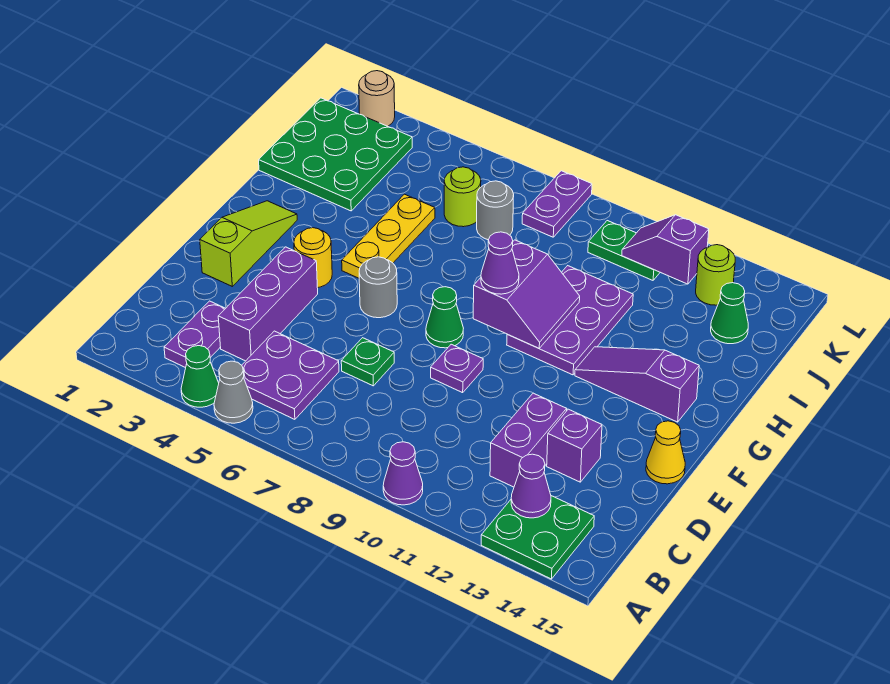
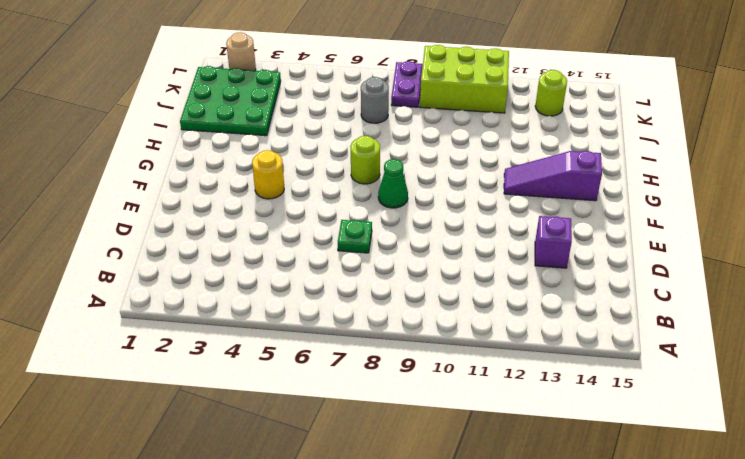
lime round brick G7 level 1 -> lime round brick J6 level 1
lime brick K9:L11 level 1 -> green plate K10:K11 level 1
none -> green cone A4 level 1
none -> grey cone A5 level 1
none -> purple cone A10 level 1
none -> green plate A13:B14 level 1

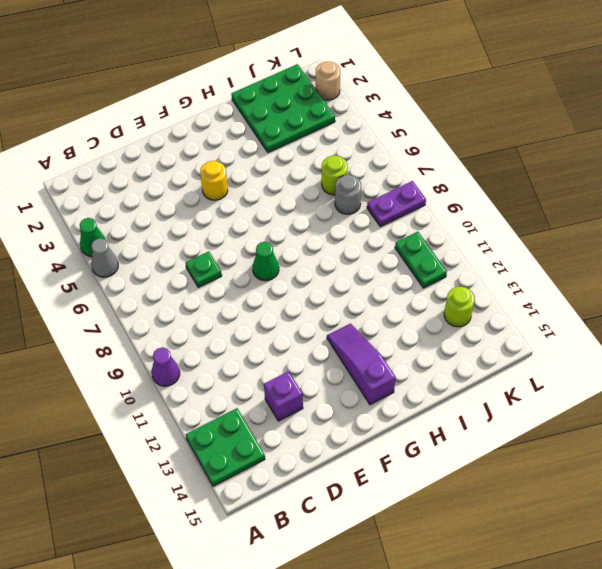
none -> purple plate B3:C3 level 1
none -> purple plate B5:C6 level 1
none -> purple brick C4:E4 level 1
none -> purple brick C12:D12 level 1

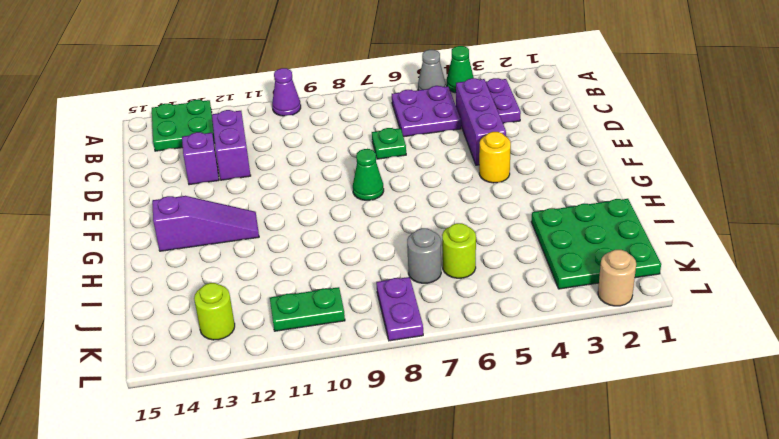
none -> lime slope E2:G2 level 1 top E
none -> purple plate E9 level 1
none -> yellow cone E15 level 1
none -> grey round brick F6 level 1

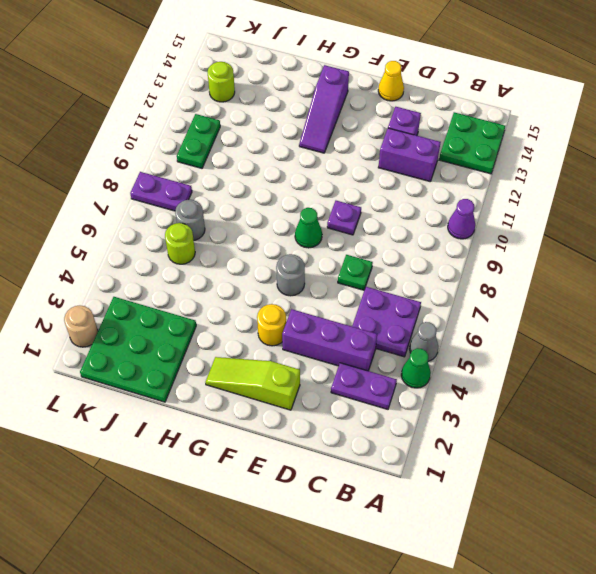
none -> yellow plate G5:I5 level 1
none -> purple plate G10:I11 level 1
none -> green cone J14 level 1
none -> purple cone B13 level 2

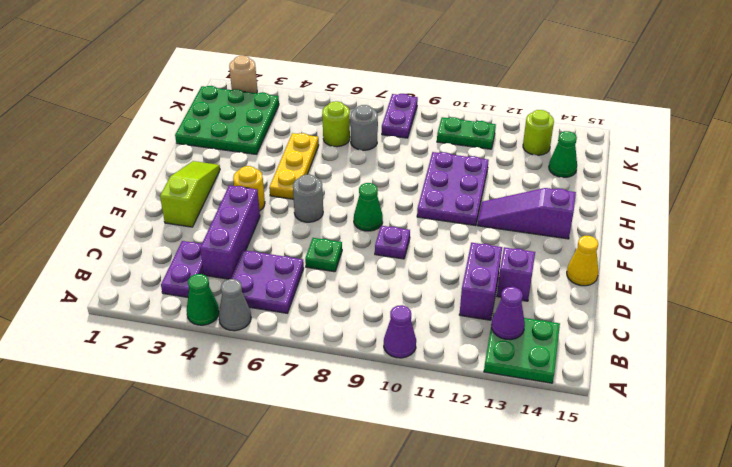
none -> purple slope G9:H10 level 2 top 9
none -> purple slope K11:K12 level 2 top 12
none -> purple cone G9 level 3

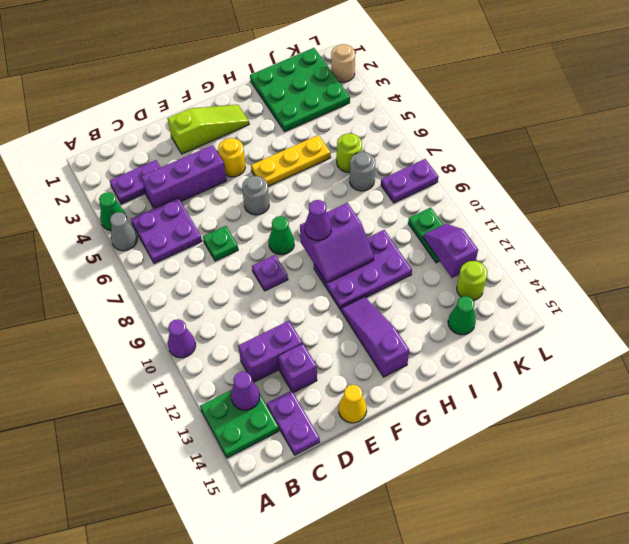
purple plate C14:C15 level 1 -> none

